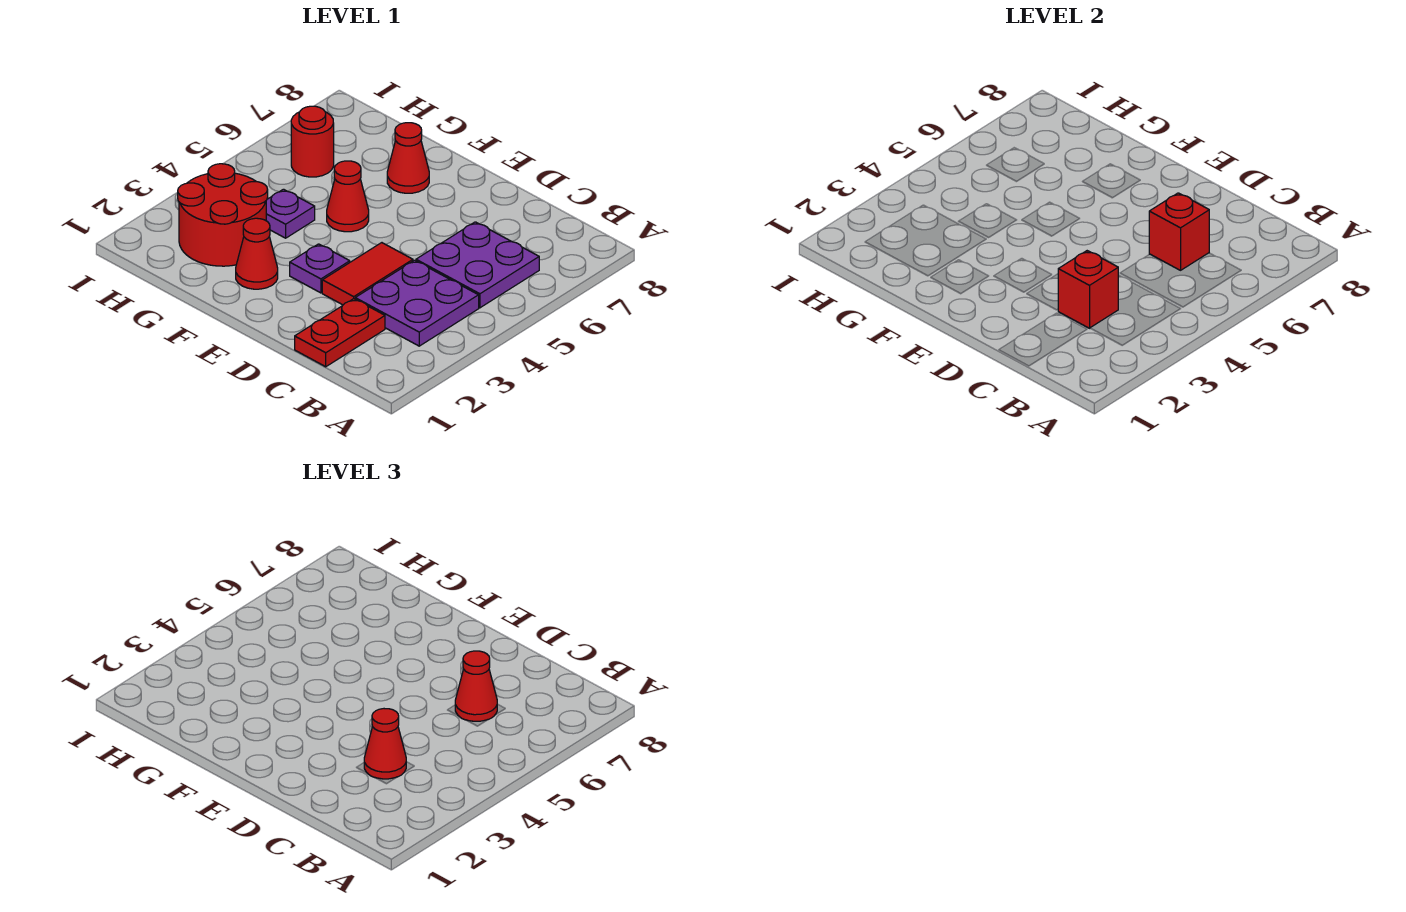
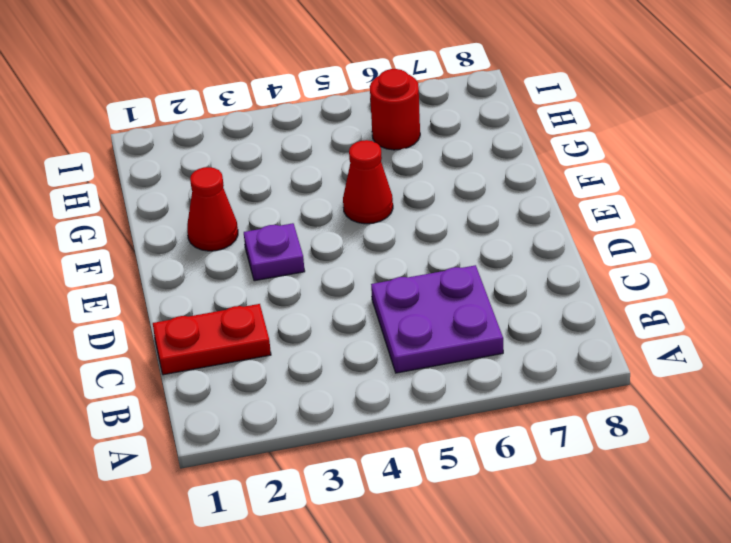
none -> purple plate B3:C4 level 1
none -> red tile D3:D4 level 1
none -> red cone F7 level 1

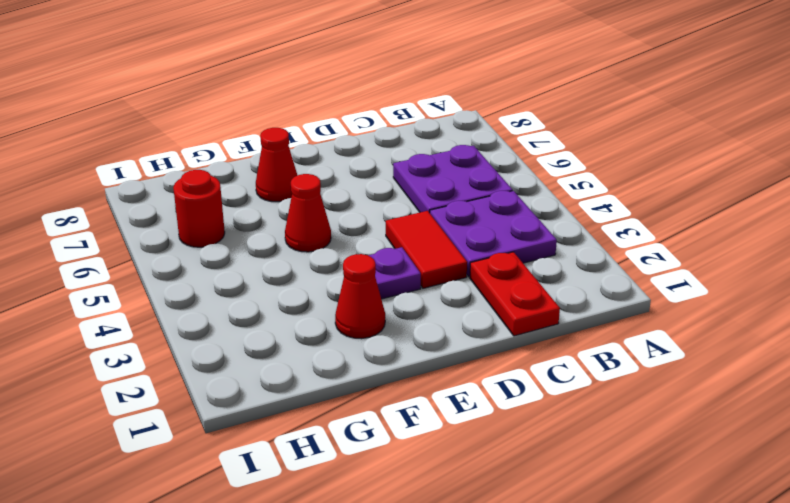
none -> red round brick G2:H3 level 1
none -> purple plate G4 level 1
none -> red brick C3 level 2

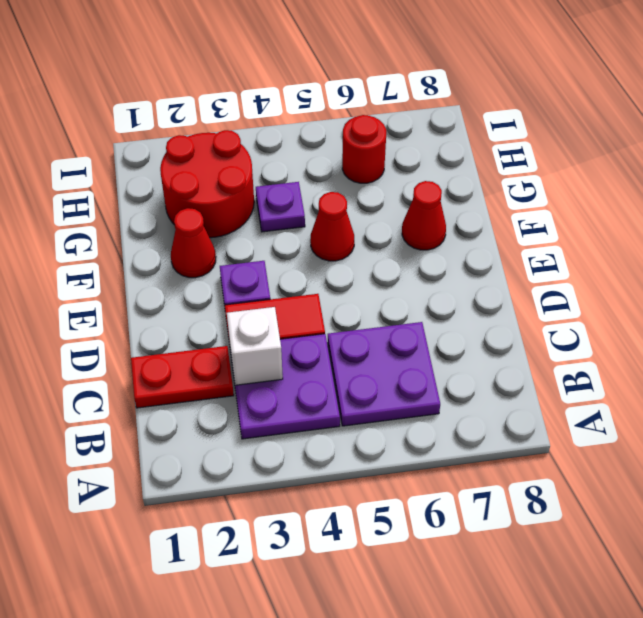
white brick C3 level 2 -> red brick C3 level 2
none -> red brick C6 level 2
none -> red cone C3 level 3
none -> red cone C6 level 3

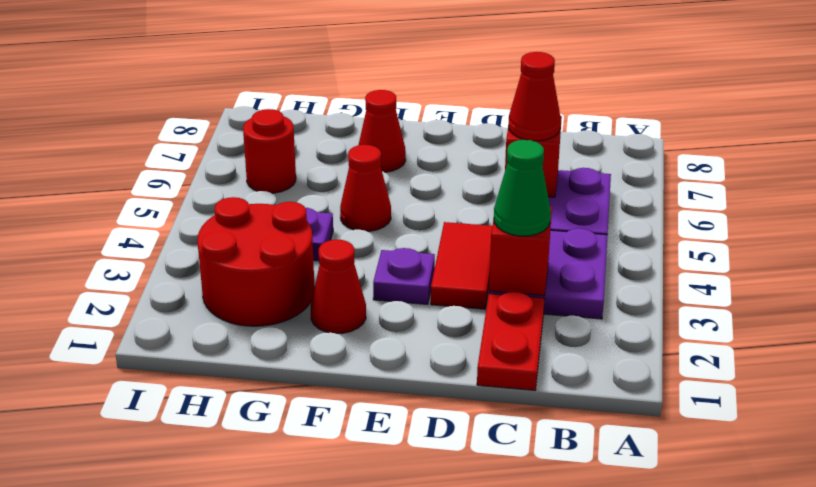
green cone C3 level 3 -> red cone C3 level 3

